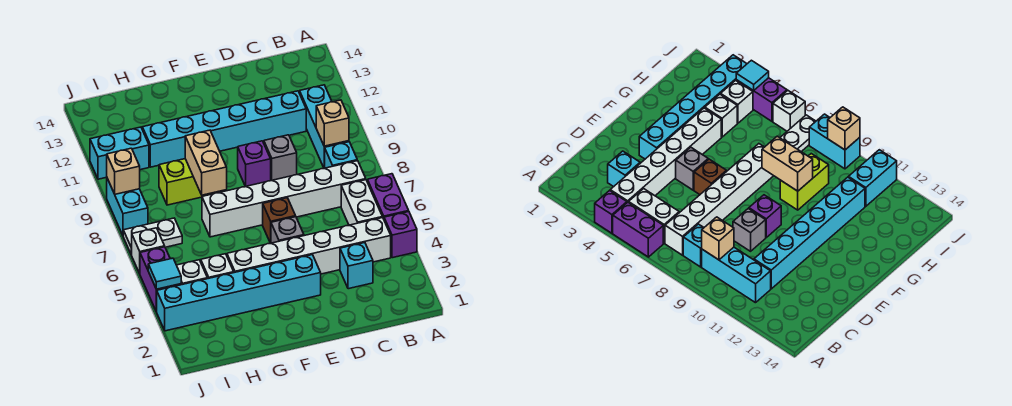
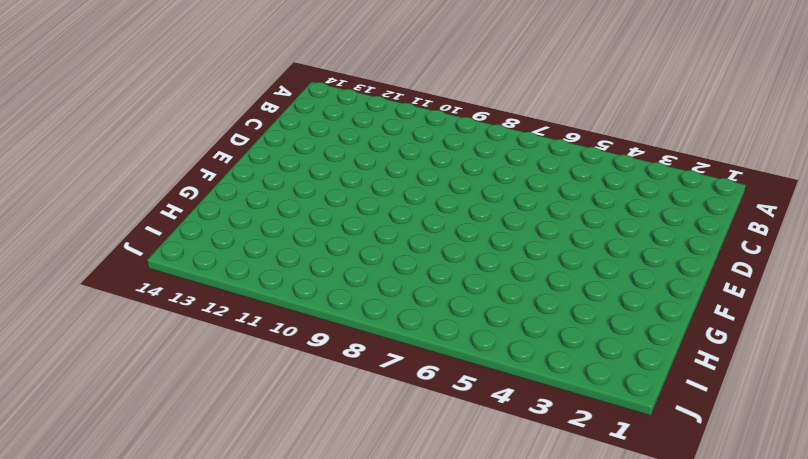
none -> purple brick A4 level 1
none -> purple brick A5:A6 level 1
none -> white brick B4:G4 level 1

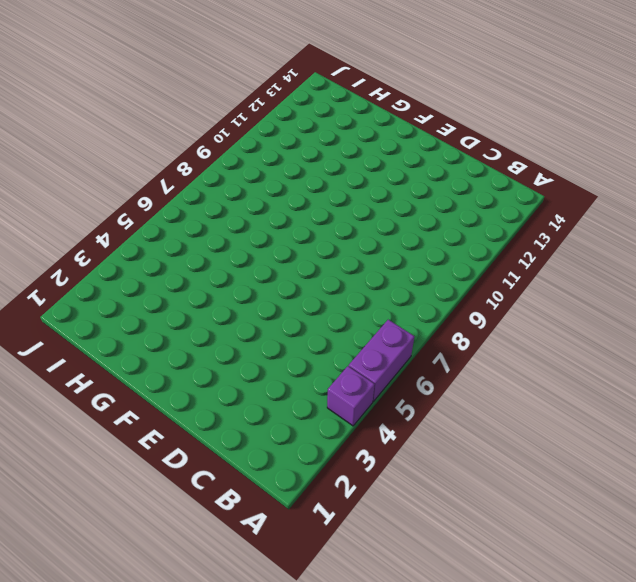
none -> white brick B4:G4 level 1
none -> white brick B5:B6 level 1
none -> white brick B7:G7 level 1

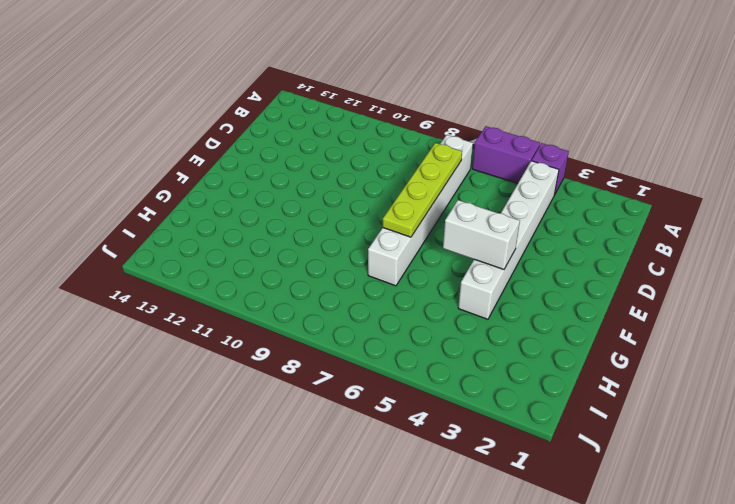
lime plate C7:F7 level 2 -> none
white brick F4:F5 level 2 -> white brick B5:B6 level 1
none -> cyan brick B8 level 1
none -> cyan brick B9:B11 level 1
none -> cyan brick C3 level 1

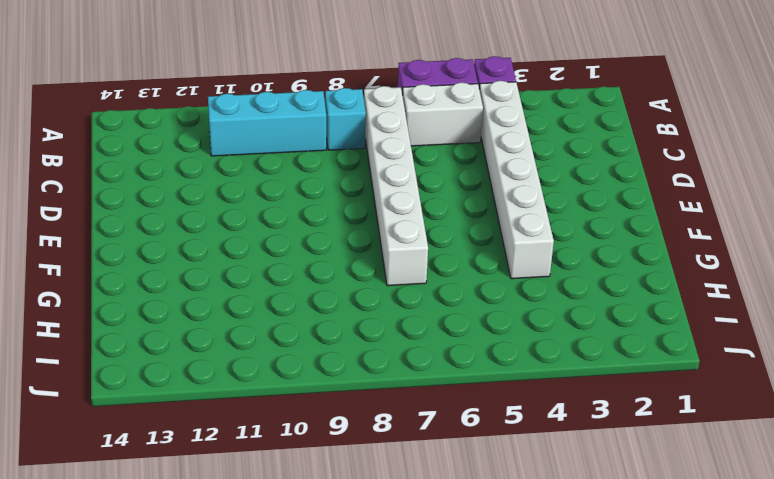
none -> cyan brick C3 level 1
none -> cyan brick C11:H11 level 1
none -> grey brick D9 level 1

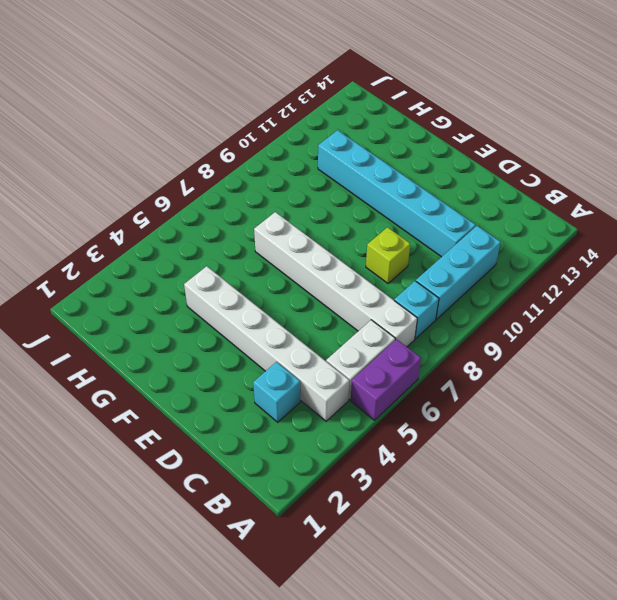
lime brick D9 level 1 -> grey brick D9 level 1
none -> purple brick A4 level 1
none -> cyan brick E3:J3 level 1
none -> grey brick E5 level 1

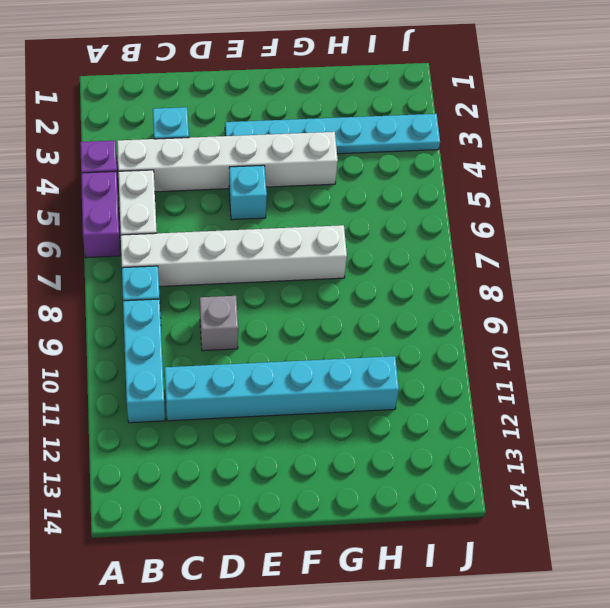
cyan plate E3:J3 level 1 -> cyan brick E3:J3 level 1
cyan brick E5 level 1 -> grey brick E5 level 1
none -> brown brick E6 level 1
none -> purple brick E9 level 1
none -> lime brick G9:H9 level 1

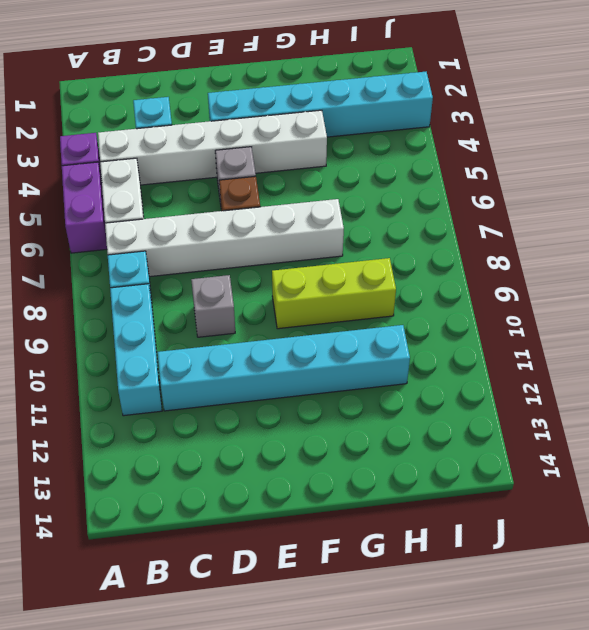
lime brick F9:H9 level 1 -> lime brick G9:H9 level 1
none -> purple brick E9 level 1
none -> white brick H4 level 1
none -> white brick I4 level 1

